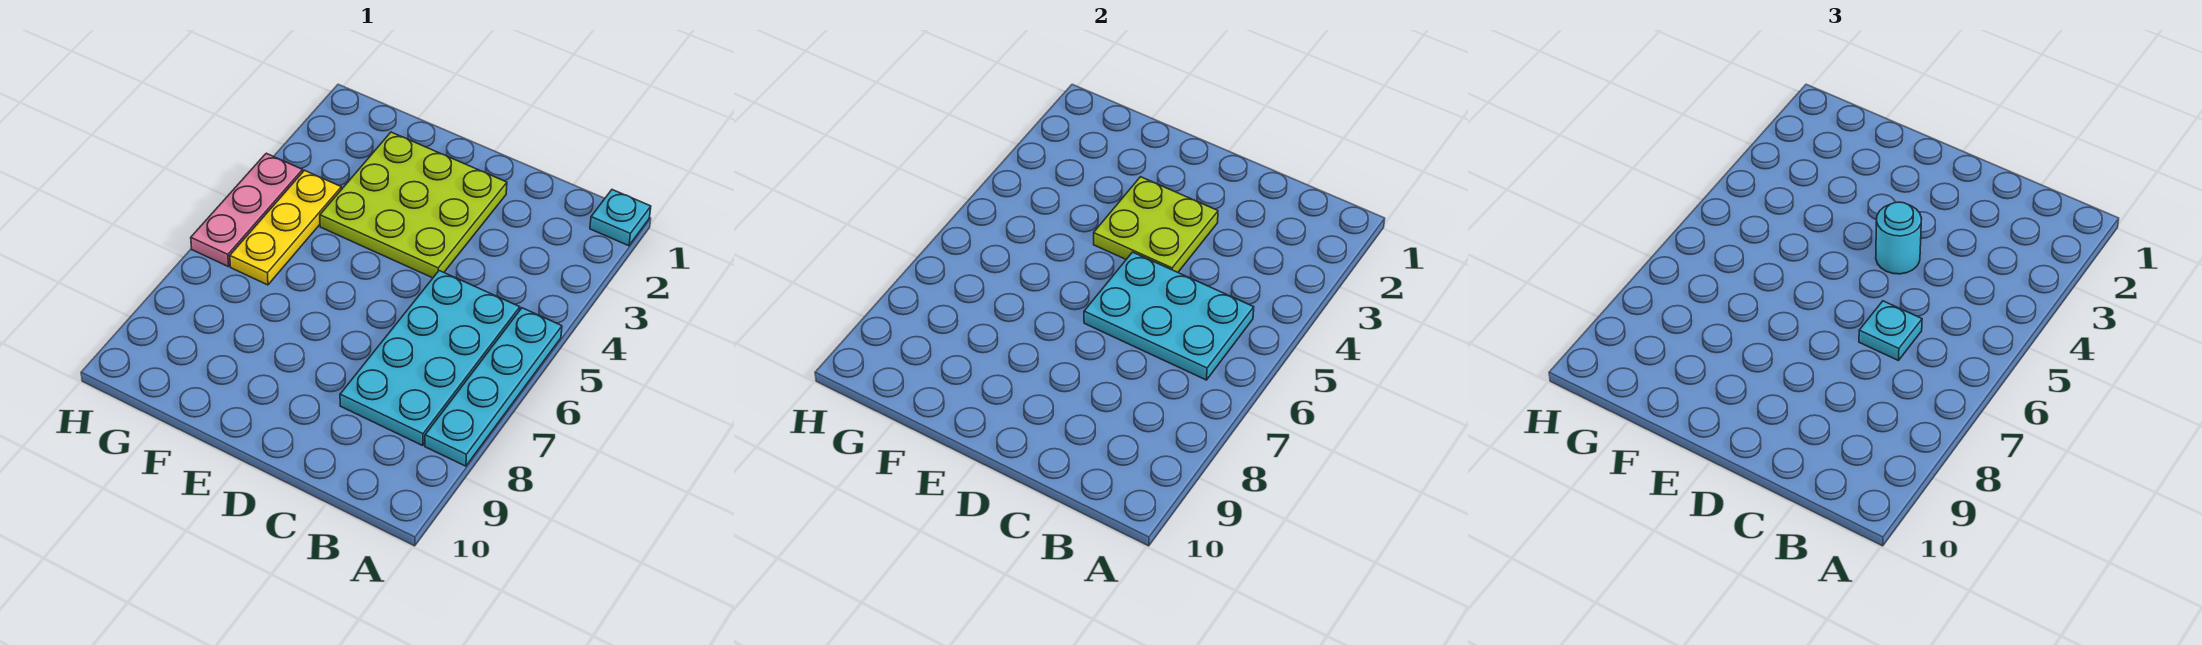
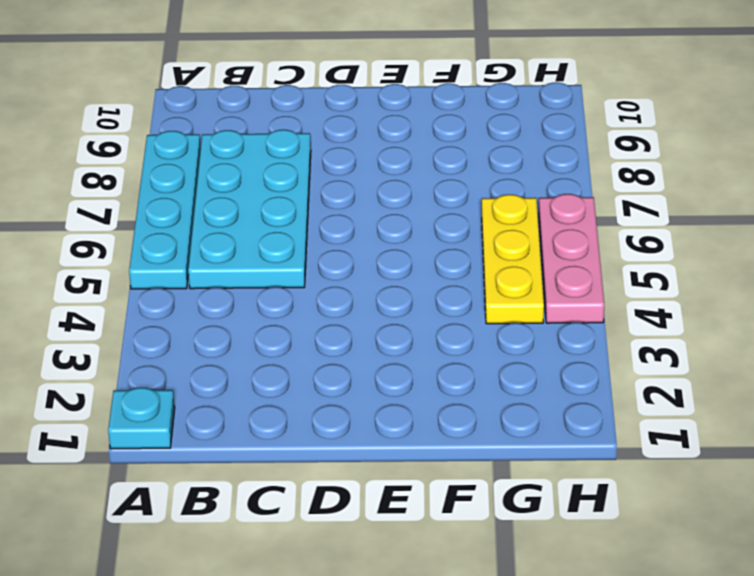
none -> lime plate D2:F4 level 1
none -> cyan plate B5:D6 level 2

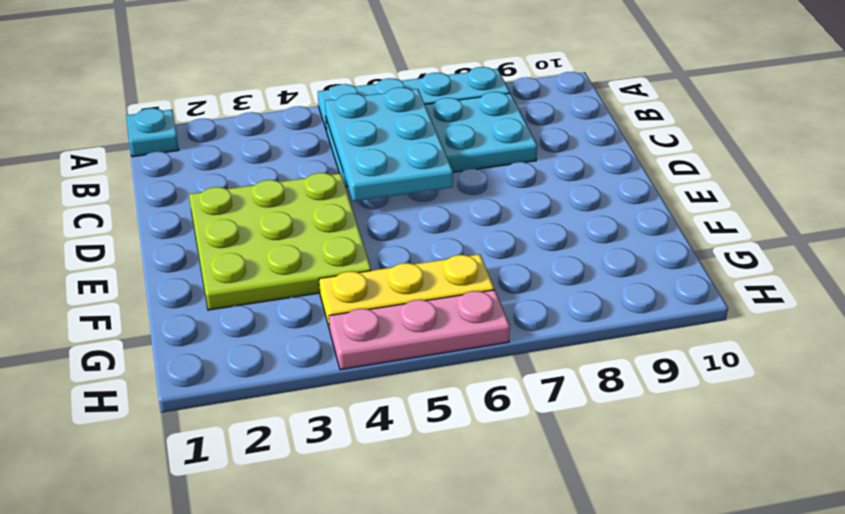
none -> lime plate D3:E4 level 2
none -> cyan plate C6 level 3

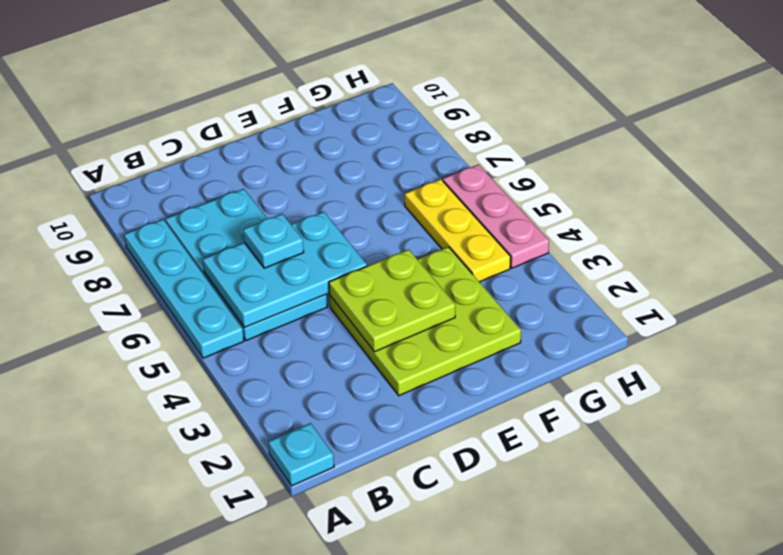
none -> cyan round brick D4 level 3

